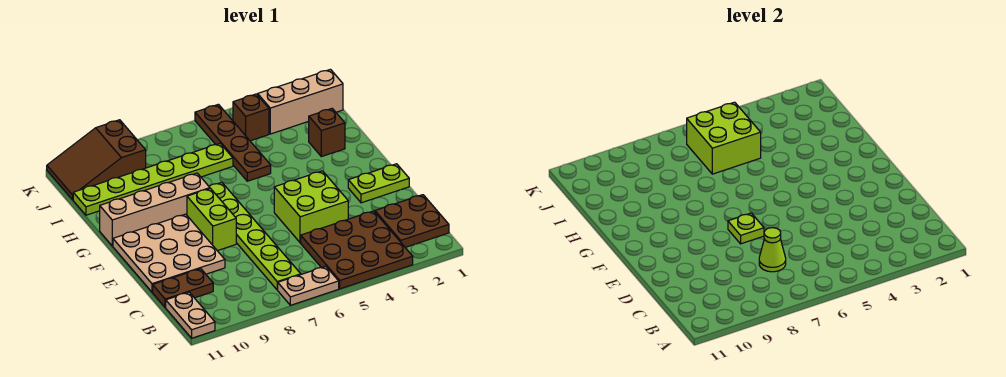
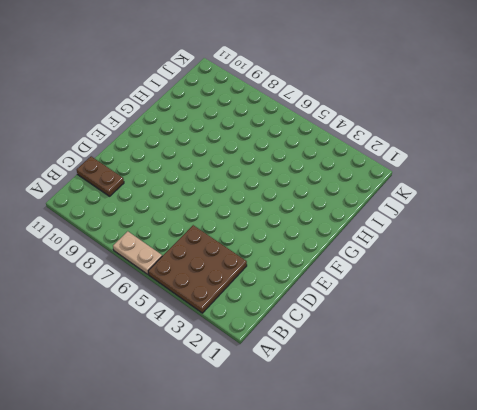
none -> tan plate A11:B11 level 1
none -> brown plate B1:C2 level 1
none -> lime plate B7:G7 level 1

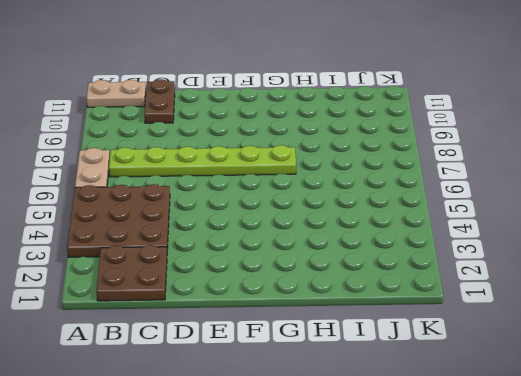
none -> lime brick D4:E5 level 1
none -> tan plate D9:F11 level 1
none -> lime plate E1:E2 level 1

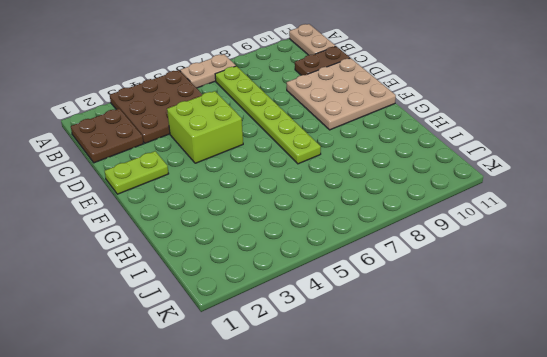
none -> lime brick E8:F8 level 1
none -> tan brick G8:G11 level 1
none -> brown brick H2 level 1

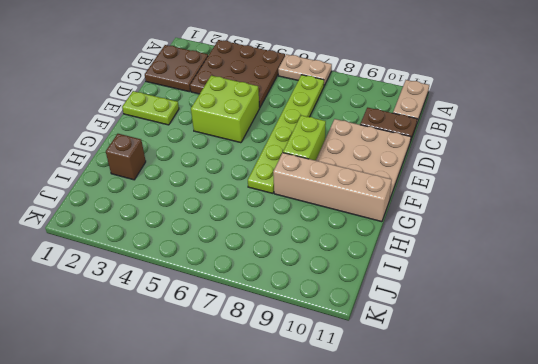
none -> brown plate H5:K5 level 1
none -> lime plate I6:I11 level 1
none -> tan brick J1:J3 level 1

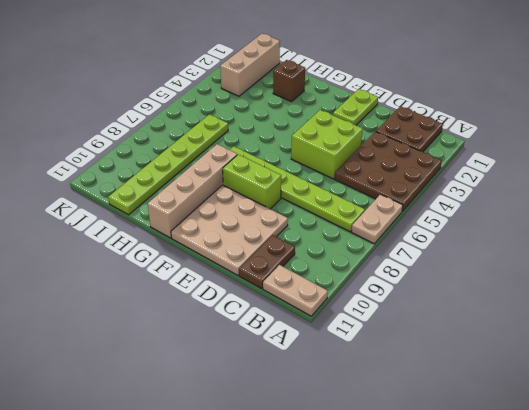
none -> brown plate H5:K5 level 1
none -> brown brick J4 level 1
none -> brown slope J9:K11 level 1 top 9

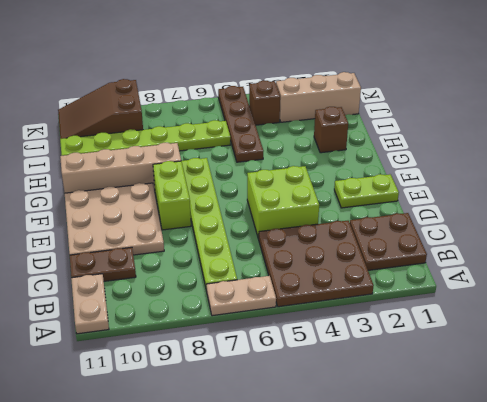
none -> lime cone C7 level 2
none -> lime plate E7 level 2
none -> lime brick I5:J6 level 2

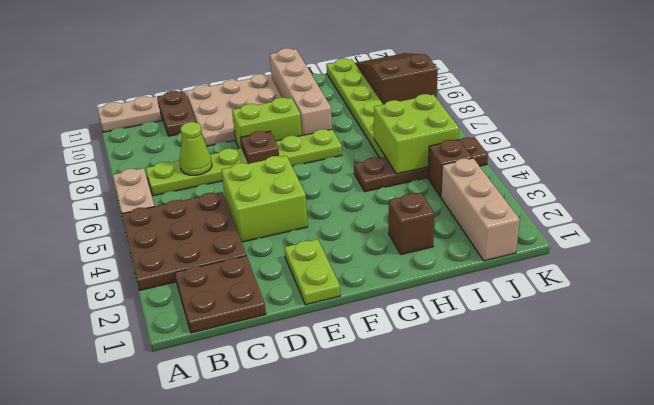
brown plate E7 level 2 -> lime plate E7 level 2

